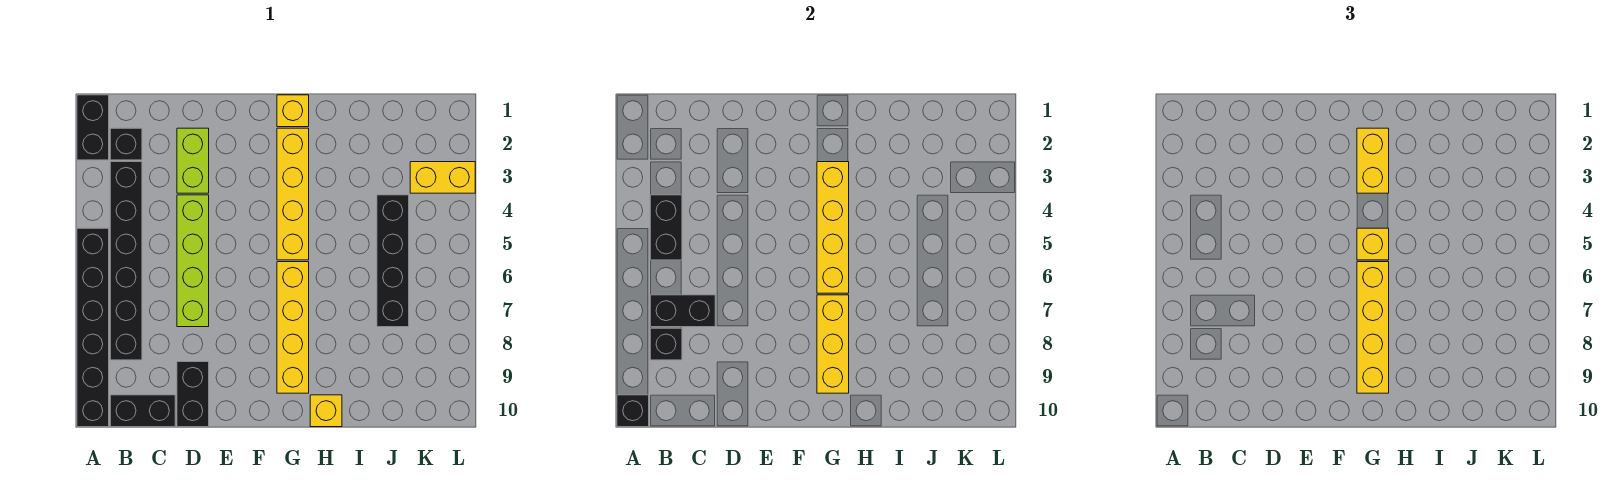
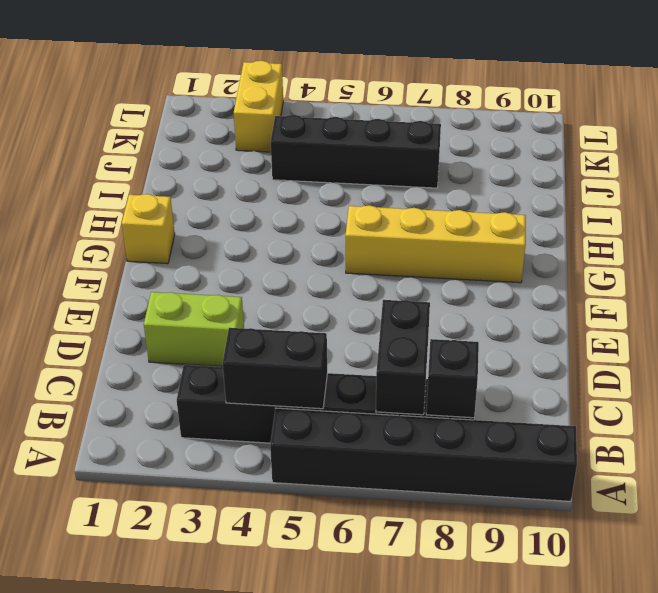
none -> black brick A1:A2 level 1
none -> black brick B2 level 1
none -> black brick B10:C10 level 1

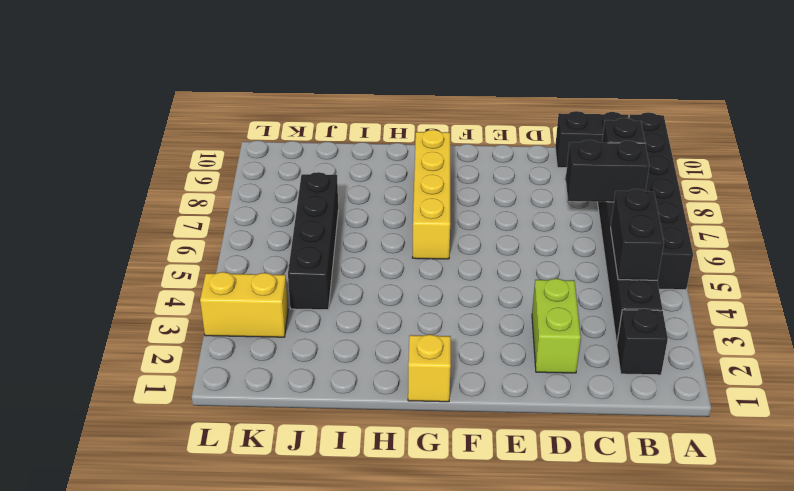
none -> black brick A1:A2 level 1
none -> lime brick D4:D7 level 1
none -> black brick D9:D10 level 1

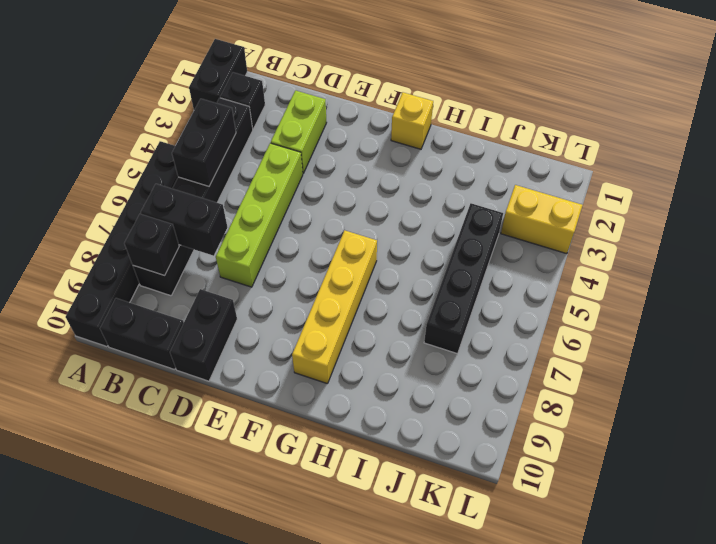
none -> yellow brick G2:G5 level 1
none -> yellow brick H10 level 1
none -> black brick A10 level 2

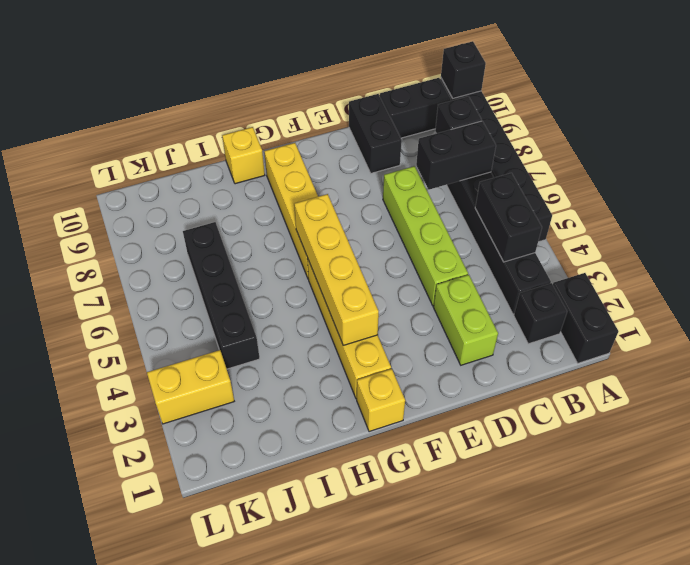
none -> yellow brick G7:G9 level 2
none -> yellow brick G2:G3 level 3
none -> yellow brick G5 level 3

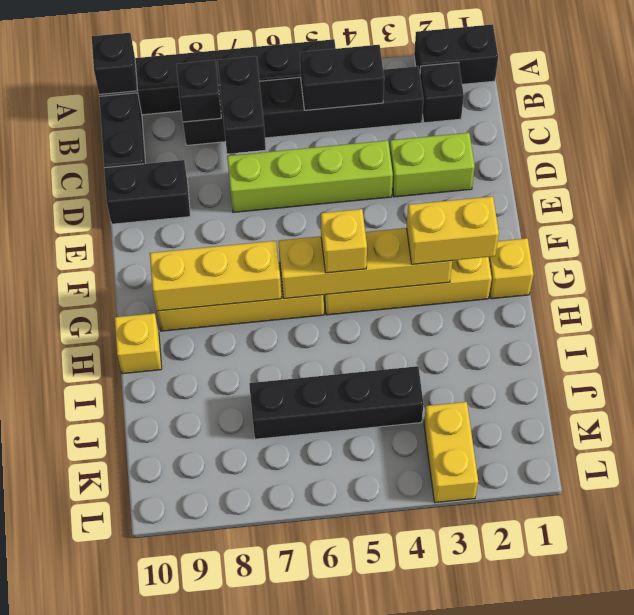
none -> yellow brick G6:G9 level 3

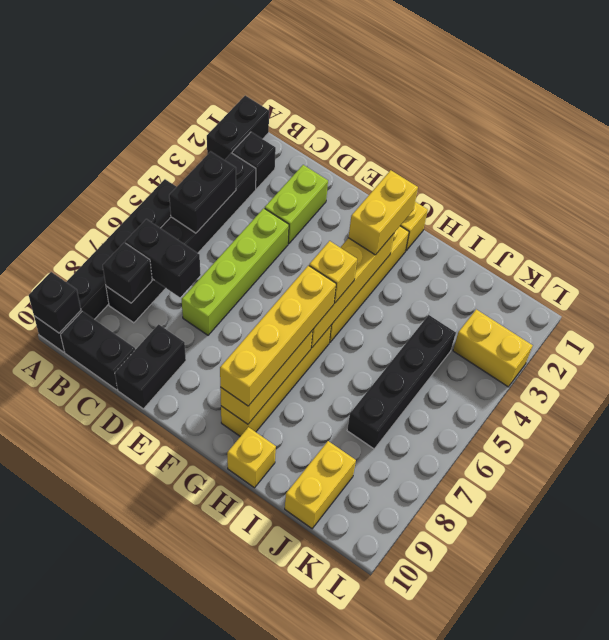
yellow brick J9:J10 level 1 -> none

